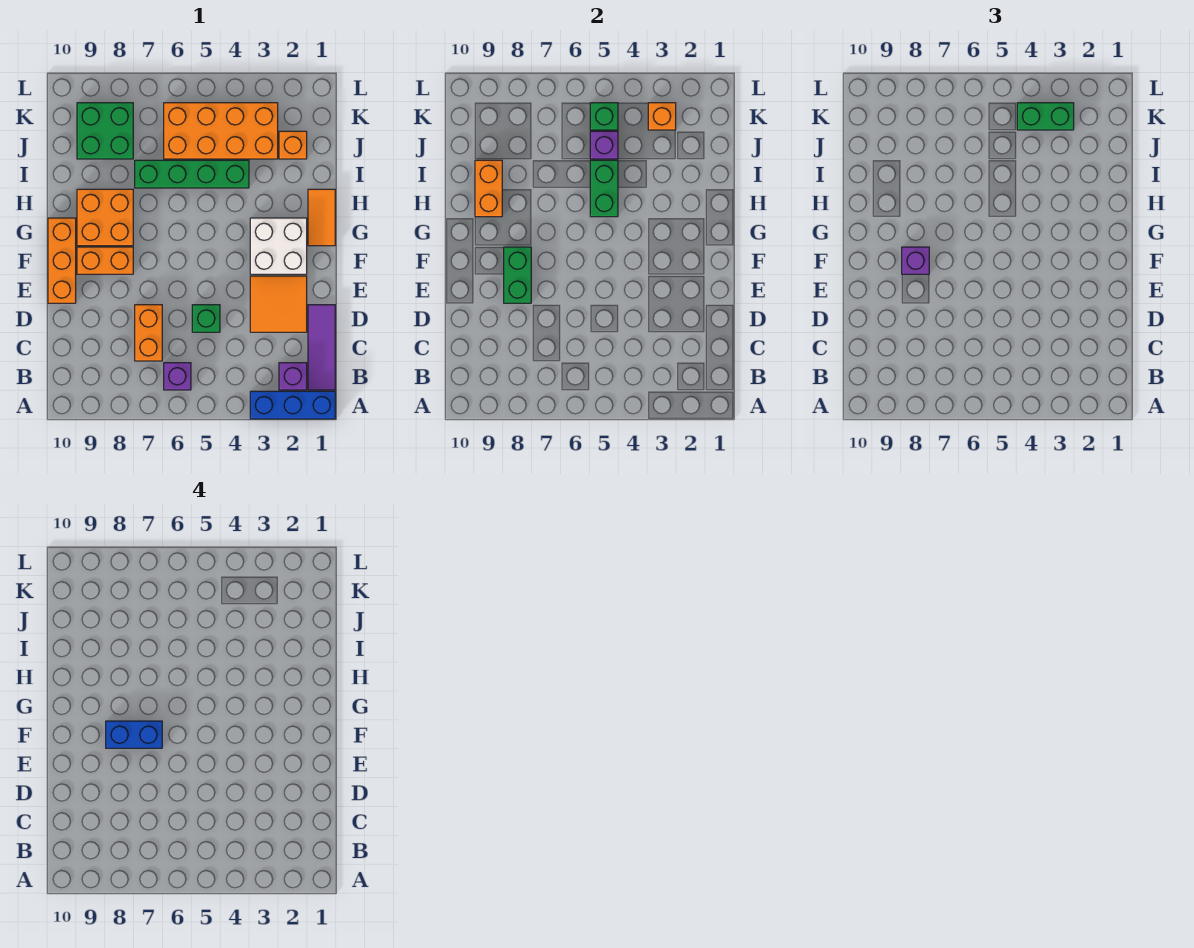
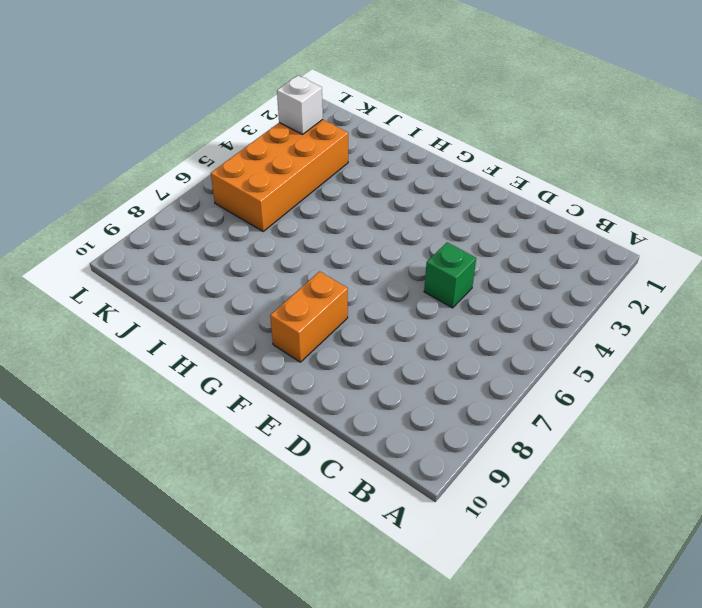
white brick K3 level 2 -> orange brick K3 level 2
none -> blue brick A1:A3 level 1
none -> purple tile B1:D1 level 1
none -> purple brick B2 level 1

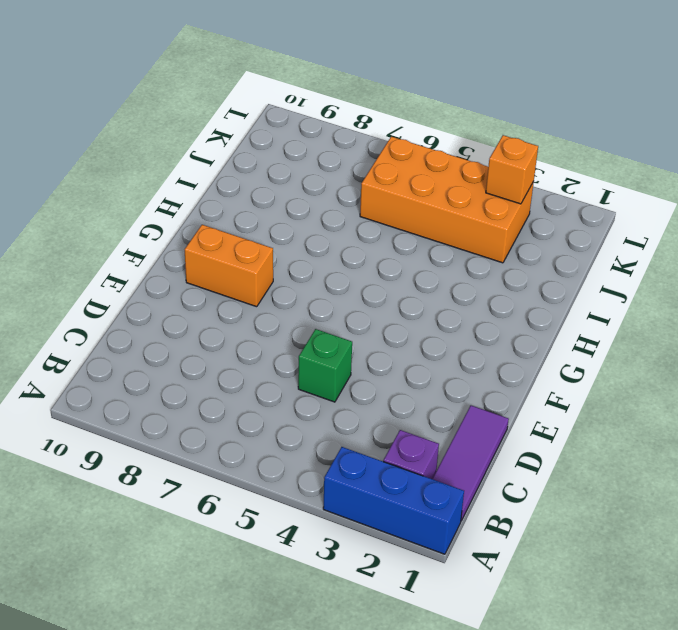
none -> purple brick B6 level 1
none -> orange brick C7:D7 level 1
none -> orange tile D2:E3 level 1

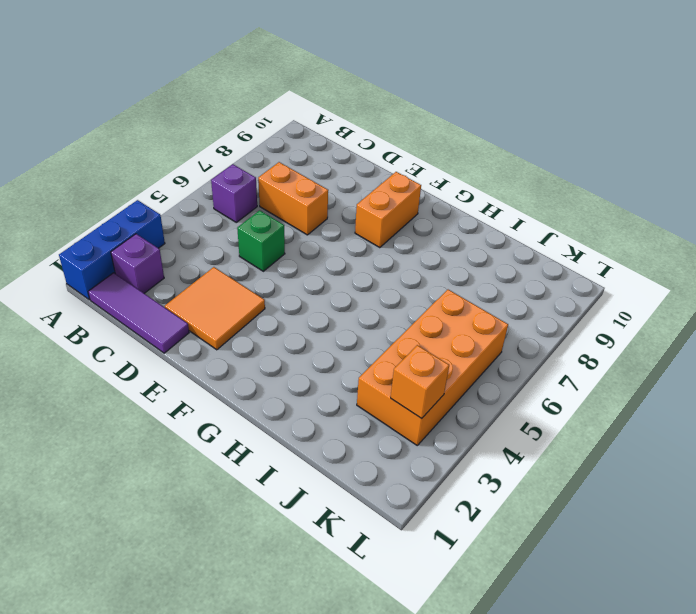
none -> orange brick E10:G10 level 1
none -> white brick F2:G3 level 1
none -> orange tile G1:H1 level 1

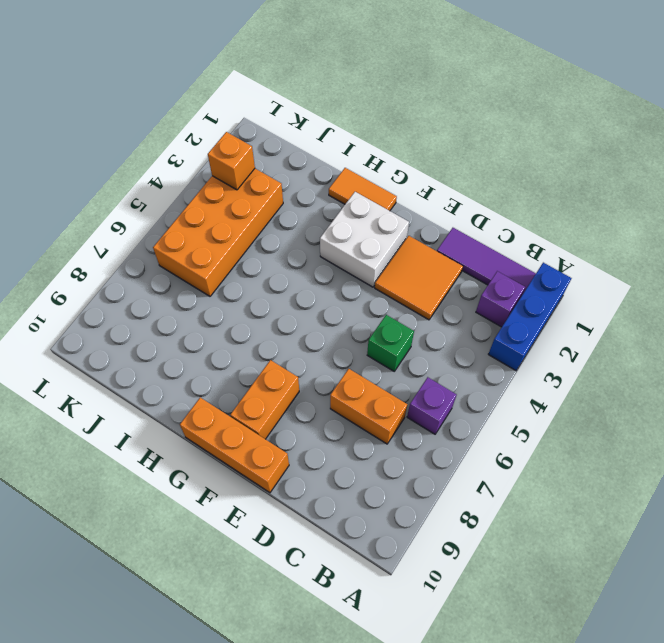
none -> orange brick G8:H9 level 1
none -> green brick I4:I7 level 1
none -> orange brick J2 level 1

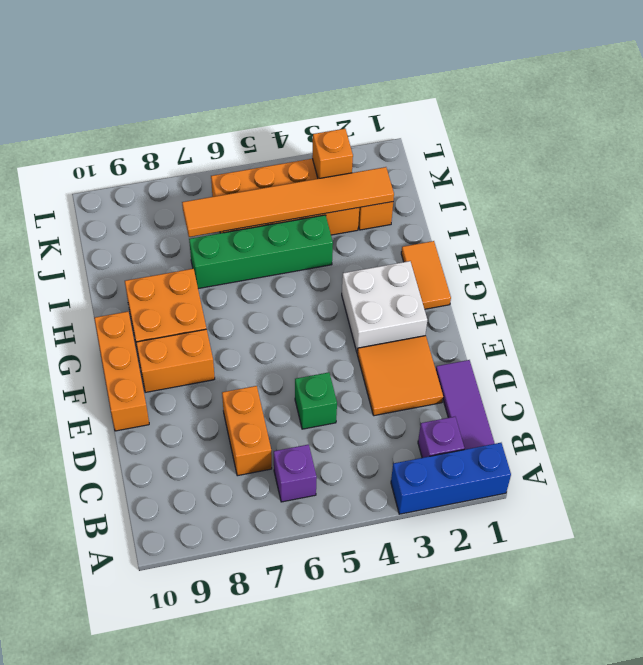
orange tile J2:J7 level 2 -> purple brick J5 level 2
none -> green brick J8:K9 level 1
none -> green brick E8:F8 level 2
none -> green brick H5:I5 level 2

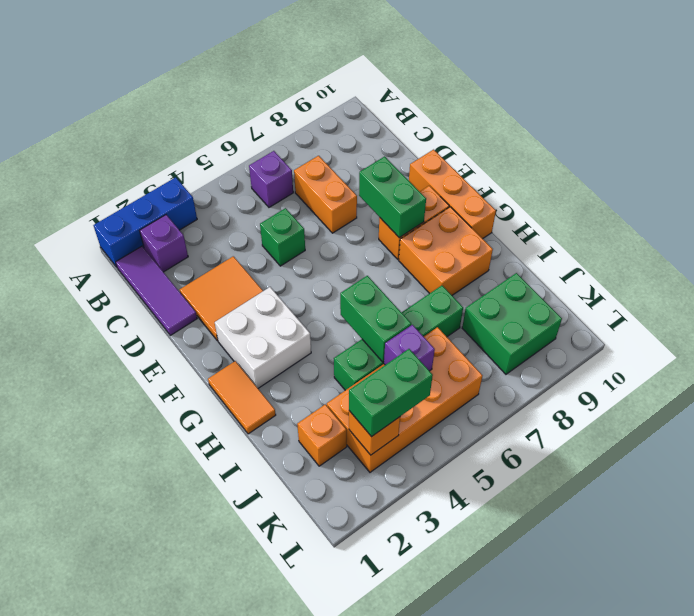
none -> orange brick H9:I9 level 2
none -> green brick K5 level 2
none -> purple brick F8 level 3

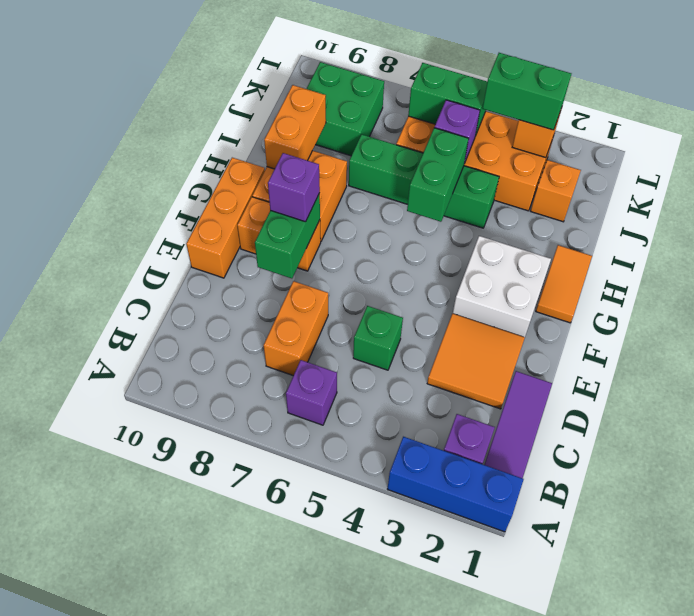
green brick K5:K6 level 2 -> green brick K5 level 2
none -> blue brick F7:F8 level 4

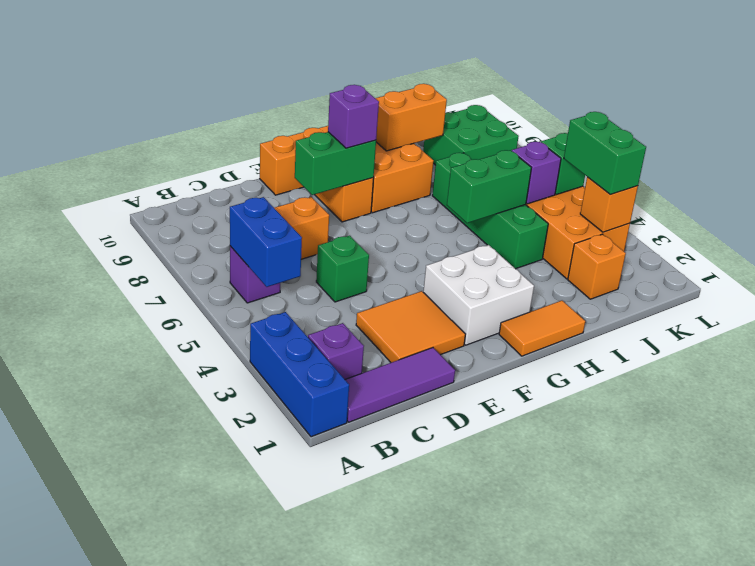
blue brick B5:B6 level 2 -> blue brick F7:F8 level 4

